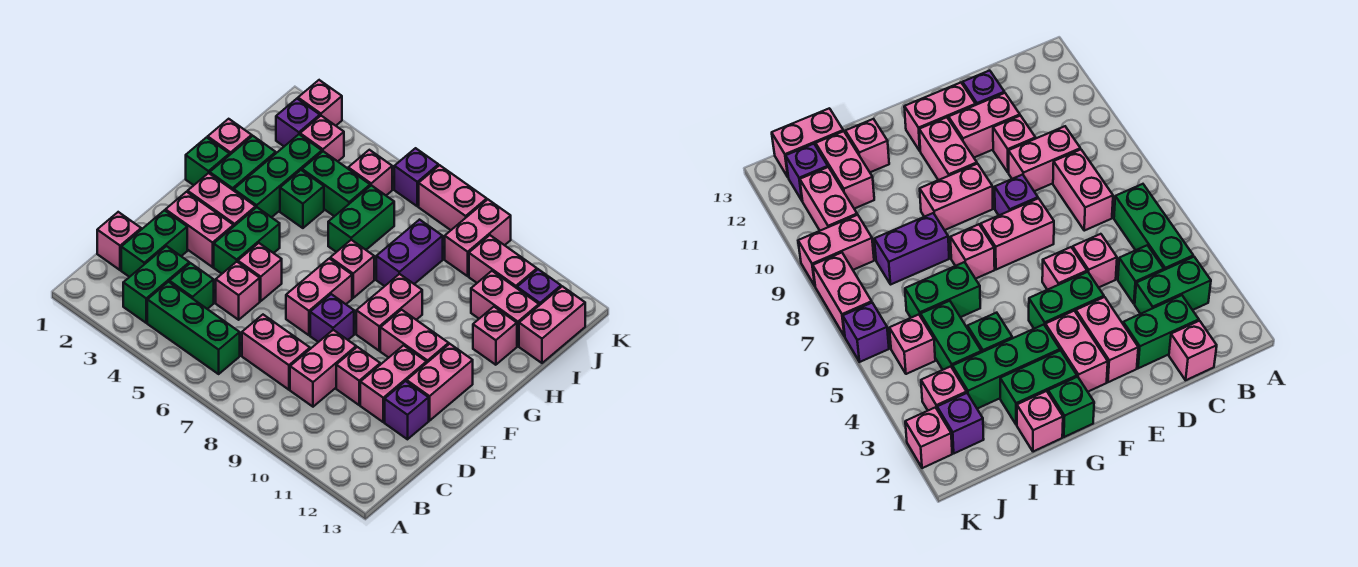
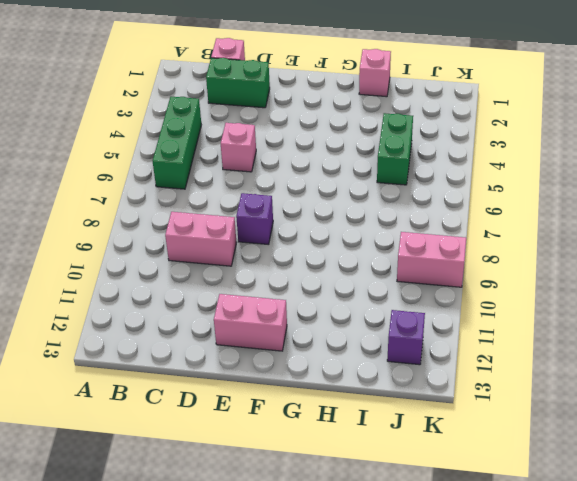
none -> green brick B3:C3 level 1
none -> green brick C4 level 1
none -> pink brick C7:C8 level 1
none -> pink brick D10 level 1

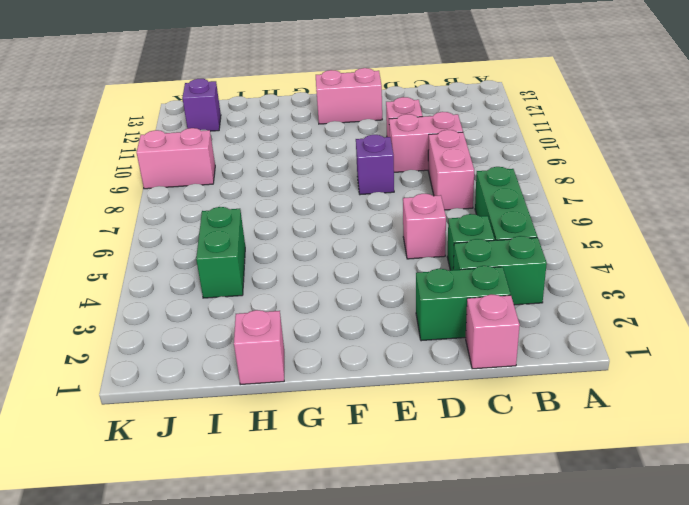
none -> pink brick D11:E11 level 1
none -> purple brick D12 level 1
none -> pink brick E2:E3 level 1
none -> green brick E4:F4 level 1

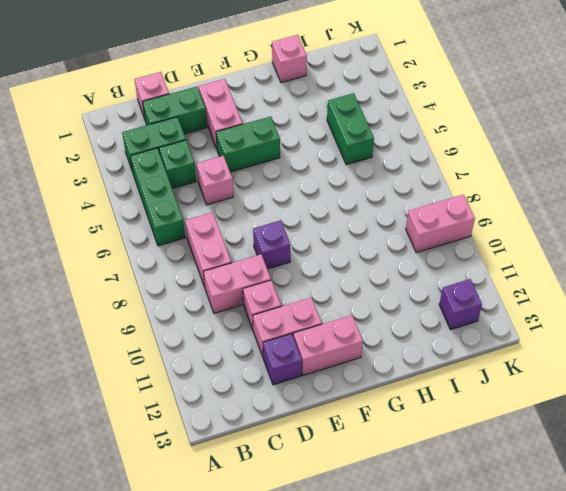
none -> pink brick E5 level 1
none -> pink brick E7:F7 level 1
none -> pink brick F2:F3 level 1
none -> pink brick F9:G9 level 1

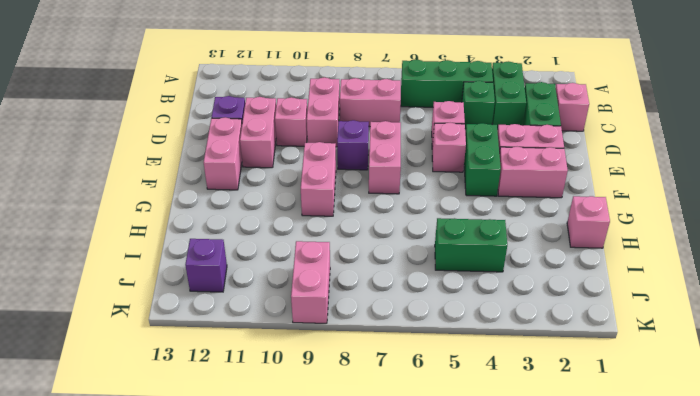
none -> pink brick F10:F11 level 1
none -> green brick G1 level 1
none -> green brick G2:H2 level 1
none -> green brick G3:I3 level 1

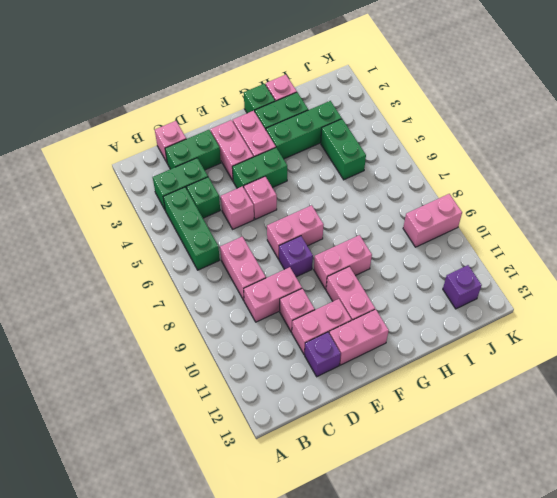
none -> pink brick G7 level 1
none -> green brick H4 level 1
none -> green brick H6:I6 level 1
none -> purple brick H8:I8 level 1

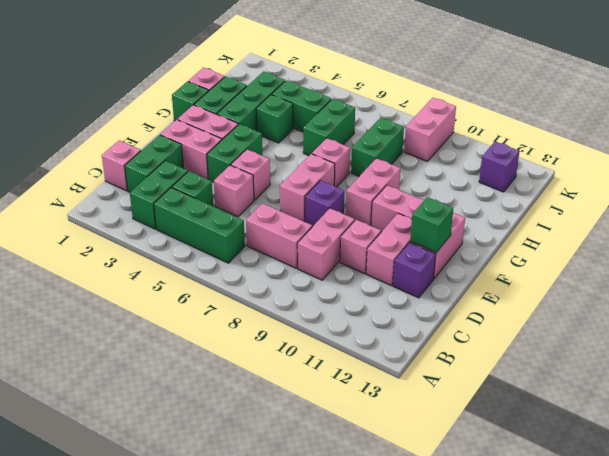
green brick E12 level 2 -> none
green brick H8:I8 level 1 -> purple brick H8:I8 level 1
none -> pink brick H12 level 1
none -> pink brick I11:I12 level 1
none -> pink brick I13:J13 level 1
none -> purple brick J2 level 1

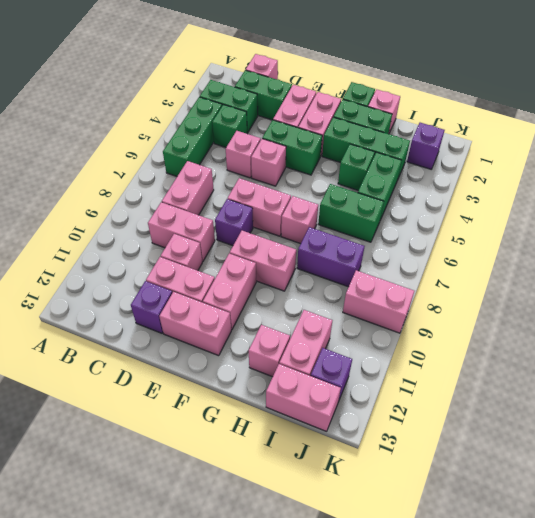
none -> pink brick J3 level 1
none -> pink brick J5 level 1
none -> pink brick J10:J11 level 1
none -> pink brick K2 level 1

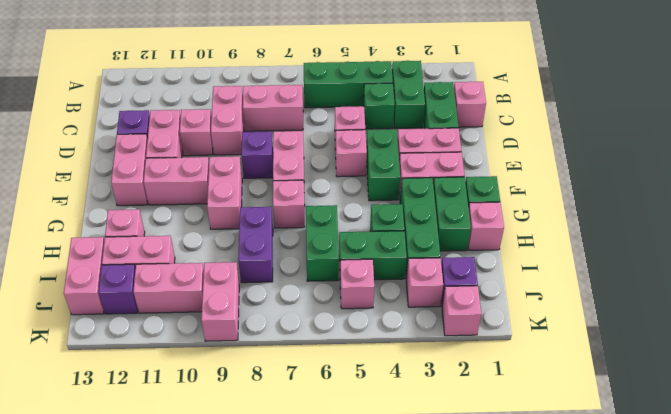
none -> purple brick K6 level 1
none -> pink brick K7:K8 level 1

